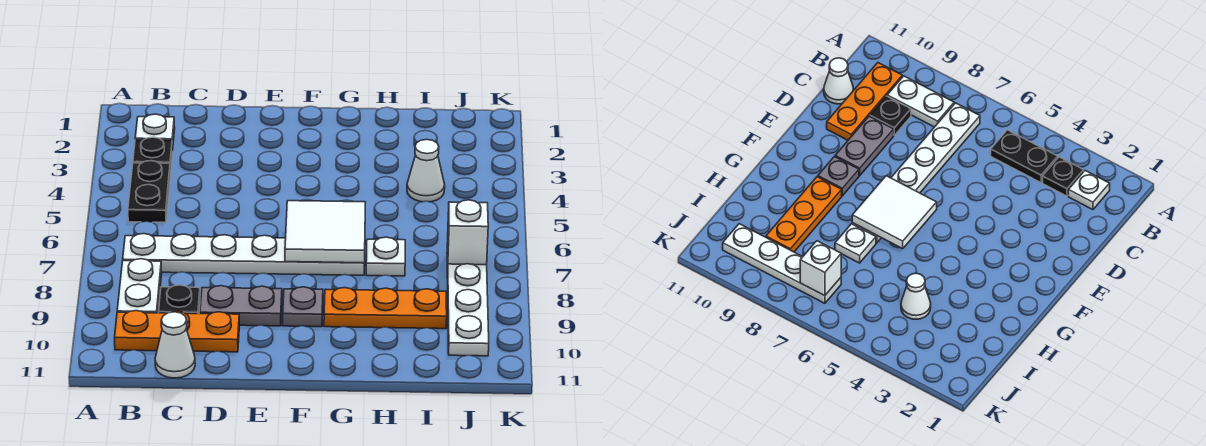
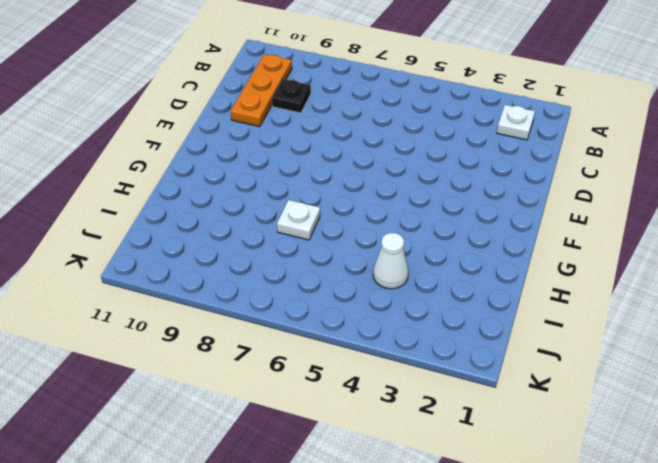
none -> black plate B3 level 1
none -> black plate B4:B5 level 1
none -> white plate B7:G7 level 1

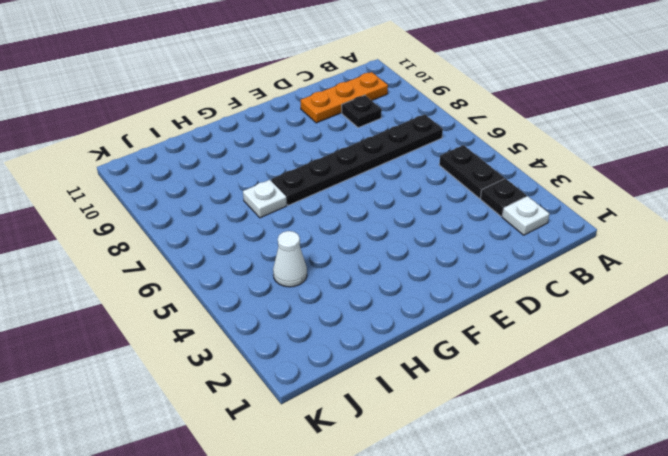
black plate B7:G7 level 1 -> white plate B7:G7 level 1
none -> white plate B8:B9 level 1
none -> white cone C11 level 1
none -> grey plate D9:E9 level 1

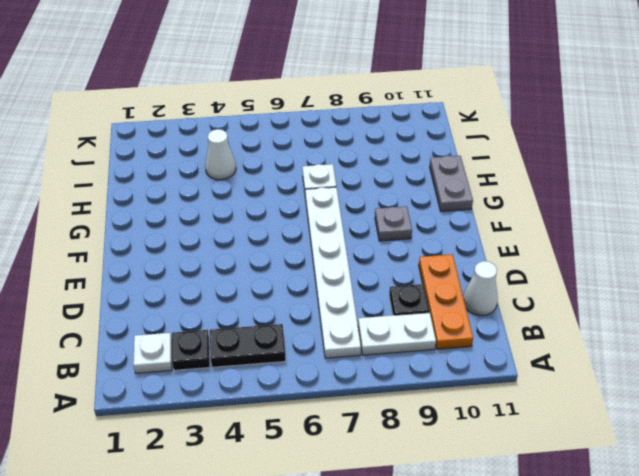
grey plate G11:H11 level 1 -> grey plate D9:E9 level 1
none -> orange plate G9:I9 level 1
none -> white plate J7:J10 level 1
none -> white tile F6:G7 level 2

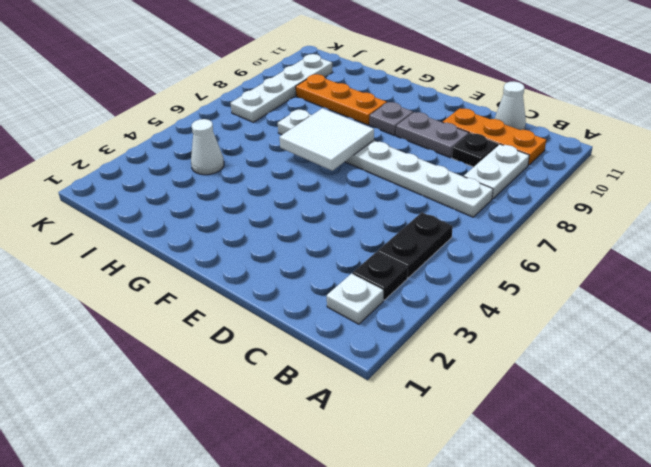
none -> white brick J7 level 2

